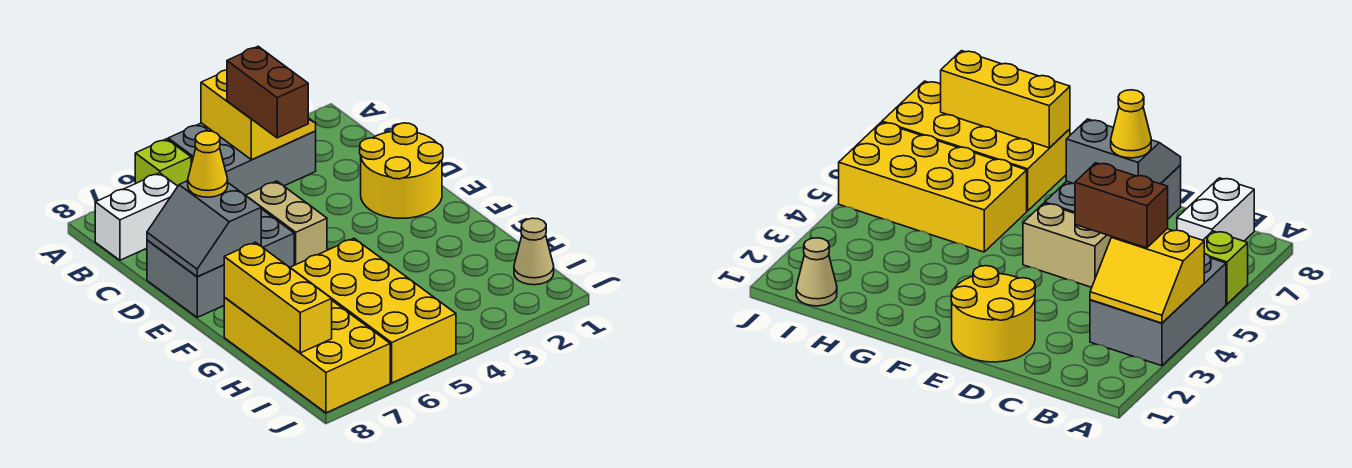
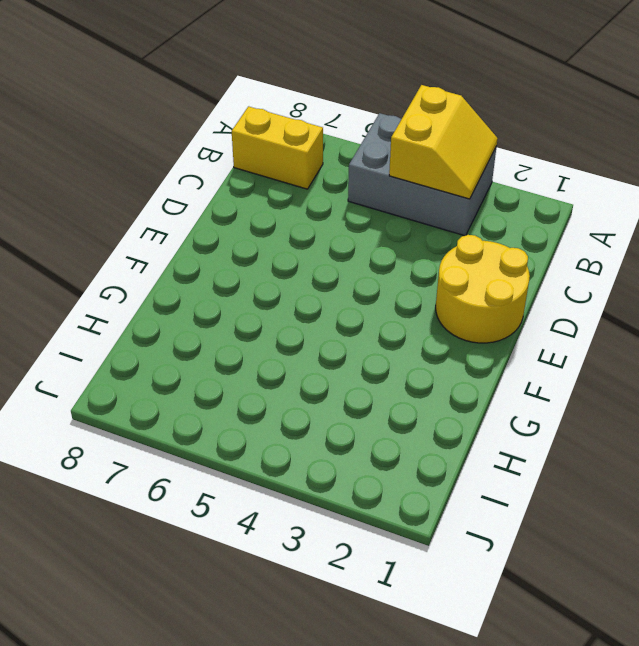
yellow brick B7:B8 level 1 -> white brick B7:B8 level 1
none -> lime brick A6 level 1
none -> tan brick D5:E5 level 1
none -> grey brick D6:E8 level 1

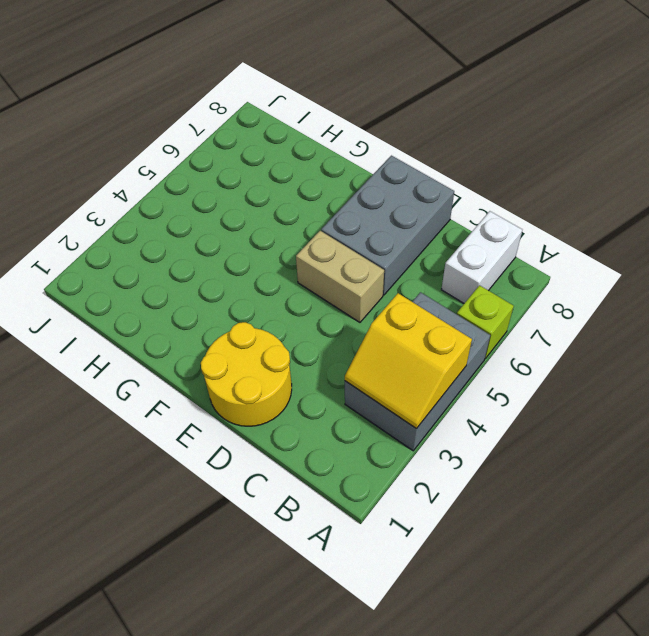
none -> yellow brick G5:J6 level 1
none -> yellow brick G7:J8 level 1
none -> tan cone I1 level 1

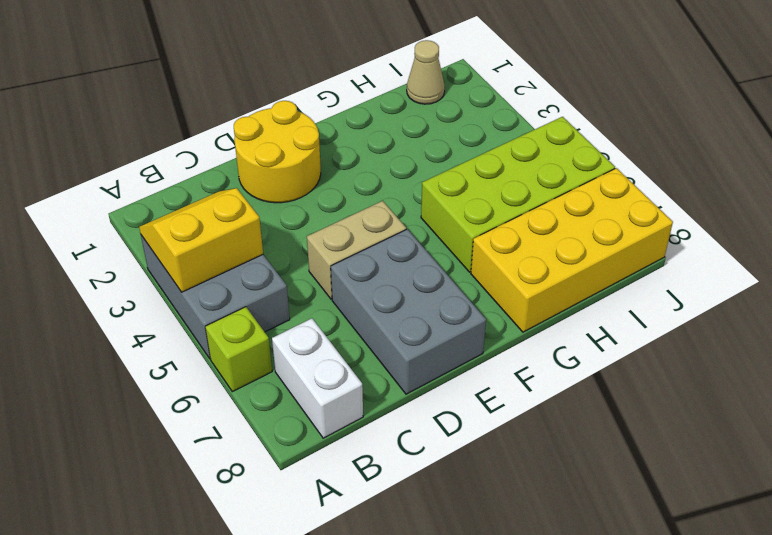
lime brick G5:J6 level 1 -> yellow brick G5:J6 level 1
none -> grey slope D7:E8 level 2 top 7
none -> yellow brick G8:I8 level 2
none -> brown brick B4:C4 level 3

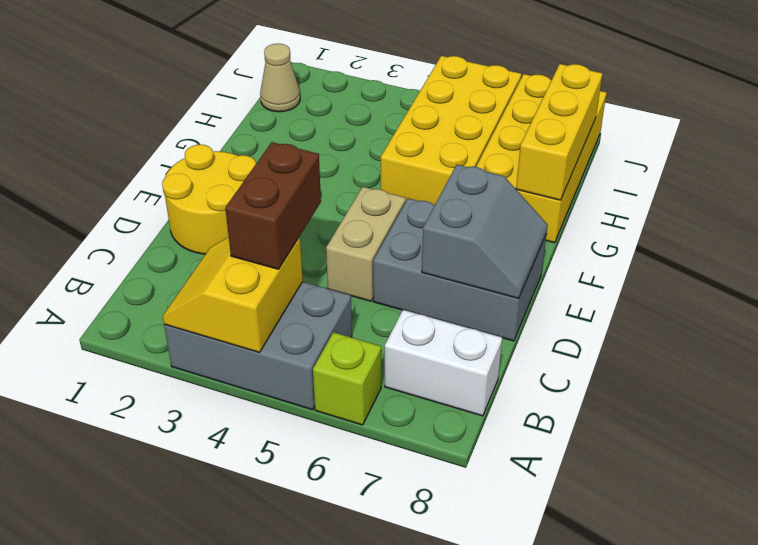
none -> yellow cone D7 level 3

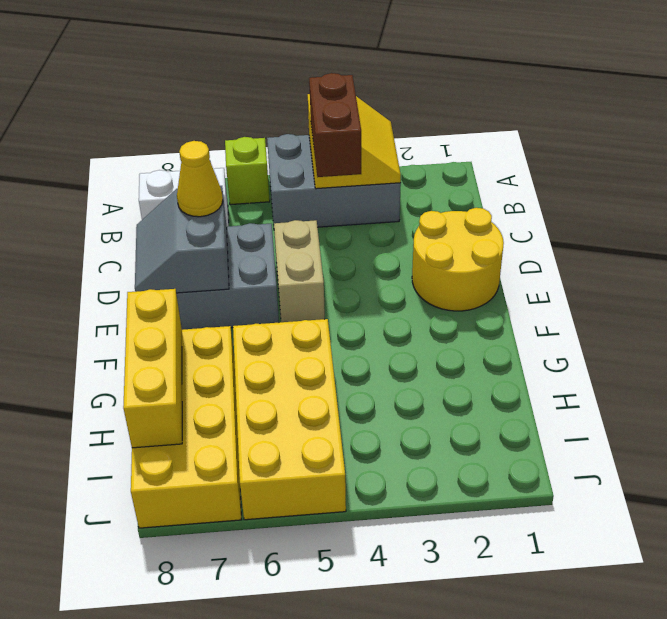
none -> tan cone I1 level 1

